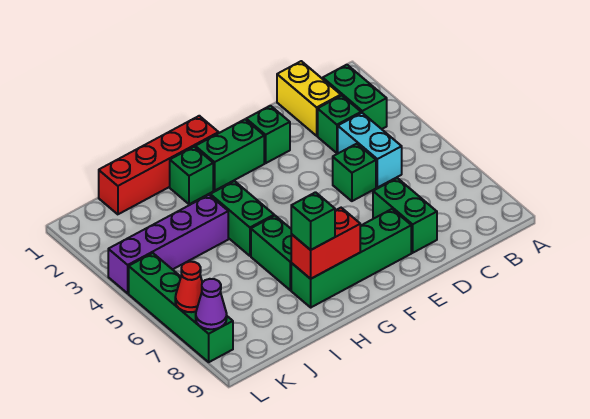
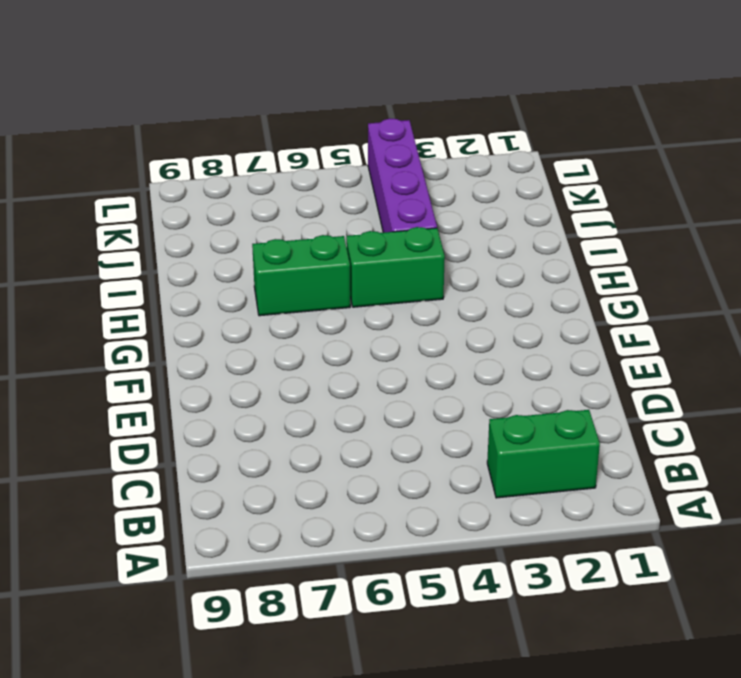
none -> yellow brick C1:C2 level 1
none -> green brick C3 level 1
none -> cyan brick C4:C5 level 1

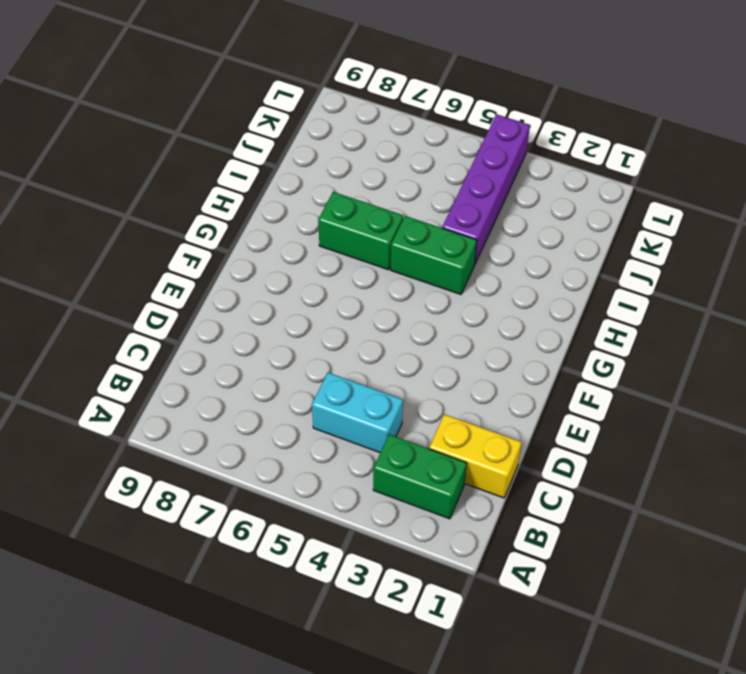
none -> green brick C3 level 1
none -> green brick D5 level 1
none -> green brick D7:D8 level 1

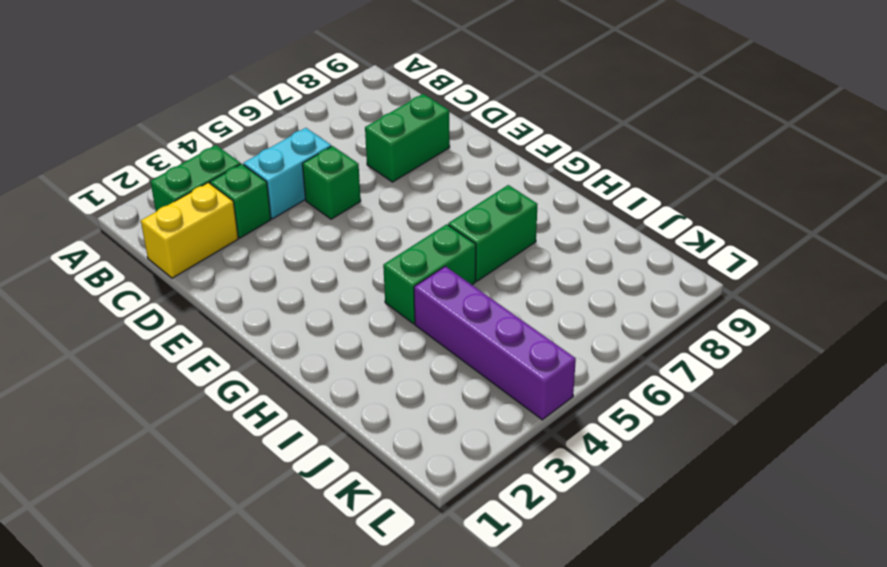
none -> green brick E2 level 1
none -> green brick E8:H8 level 1
none -> green brick F2:G2 level 1

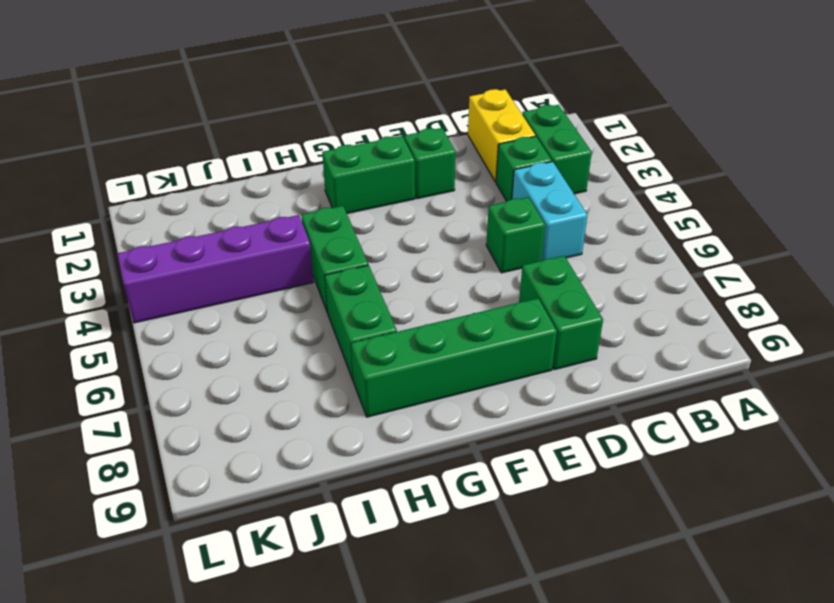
none -> red brick G1:J1 level 1
none -> green brick H2 level 1
none -> green brick L5:L8 level 1

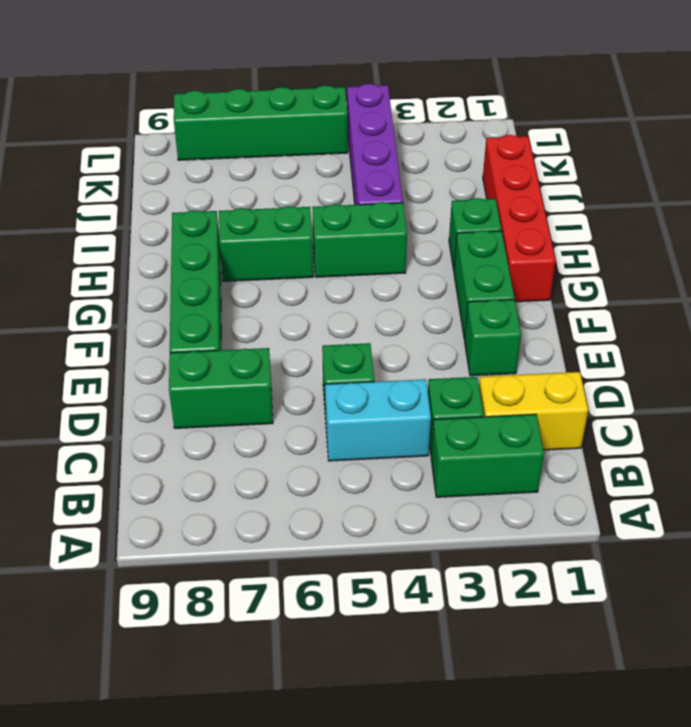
none -> red brick G8:H8 level 2
none -> red cone L7 level 2
none -> purple cone L8 level 2

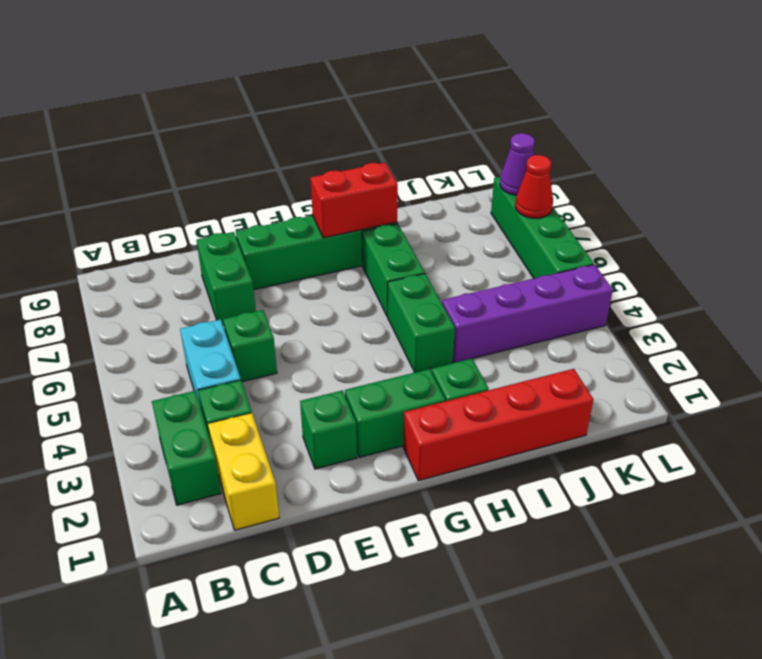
none -> green brick H8 level 3

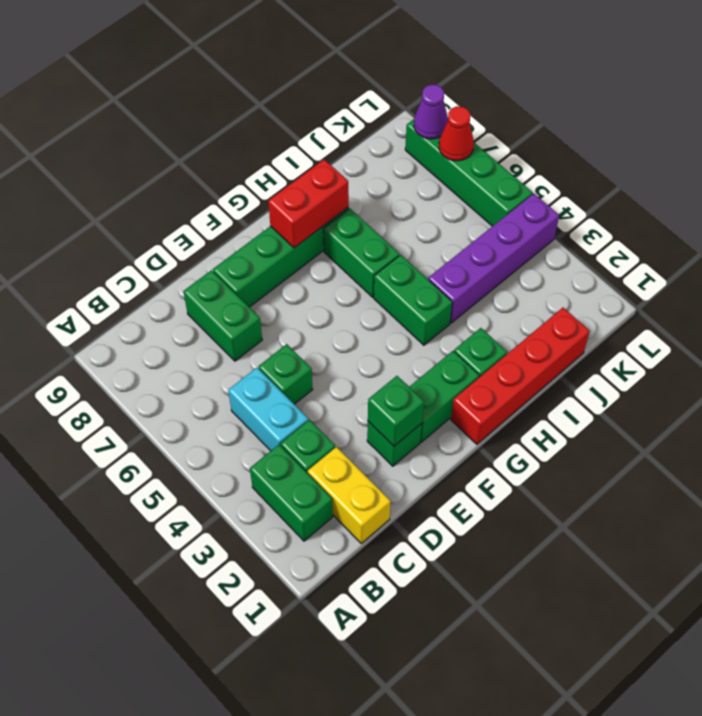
green brick E2 level 2 -> green brick H8 level 3

